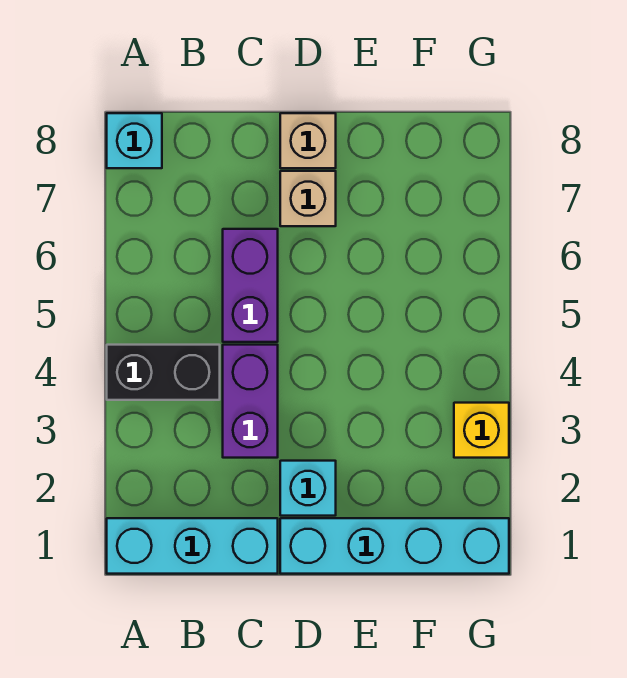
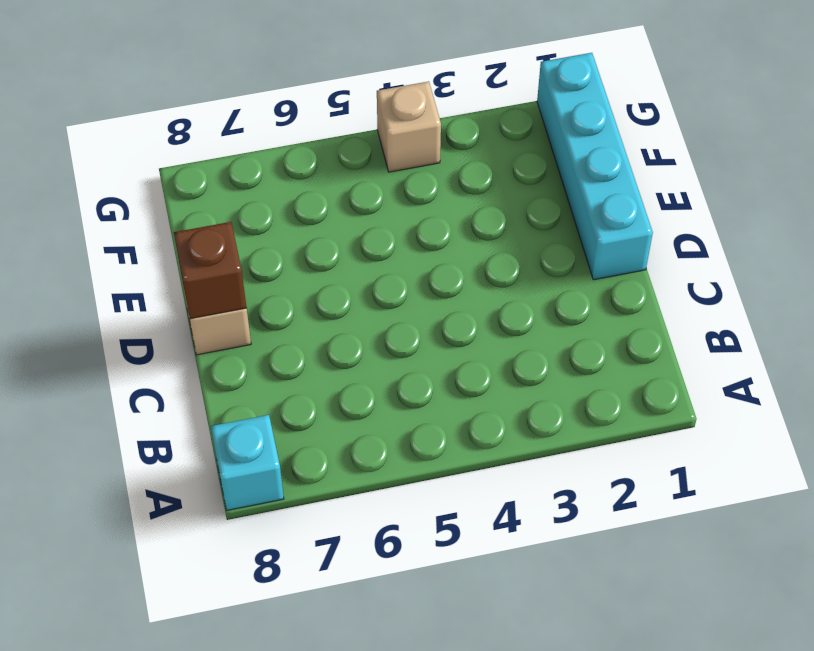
brown brick D8 level 2 -> none
tan brick G4 level 1 -> tan brick D7 level 1
none -> cyan brick A1:C1 level 1
none -> black brick A4:B4 level 1

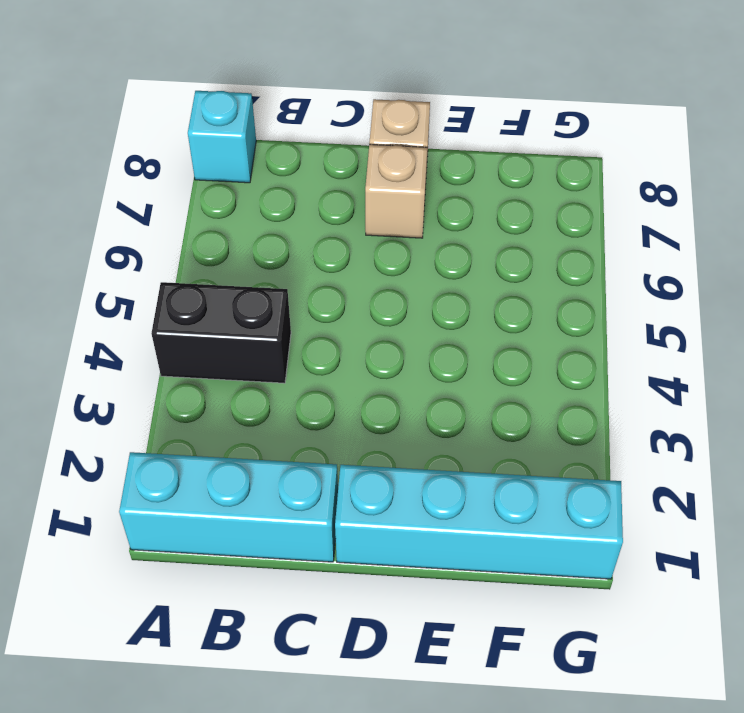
none -> purple brick C3:C4 level 1
none -> purple brick C5:C6 level 1

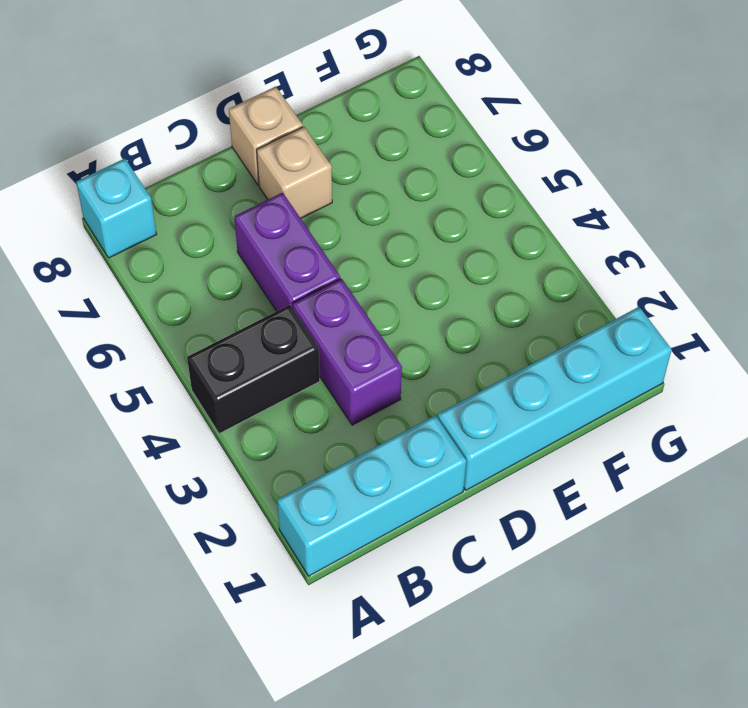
none -> cyan brick D2 level 1
none -> yellow brick G3 level 1

